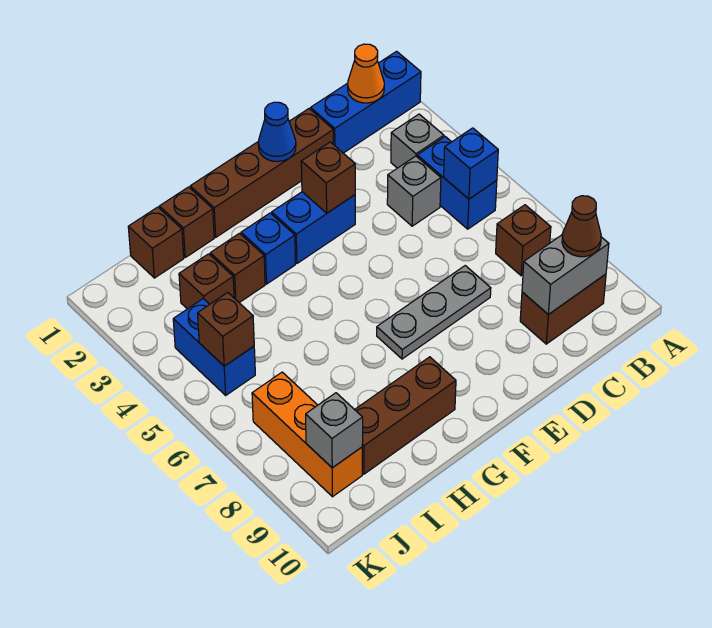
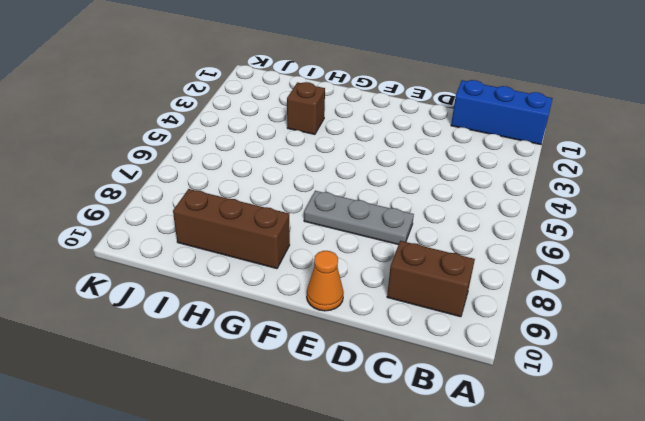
orange cone E10 level 1 -> orange cone B1 level 2
none -> grey brick B3 level 1
none -> blue brick B4:B5 level 1
none -> brown brick B7 level 1

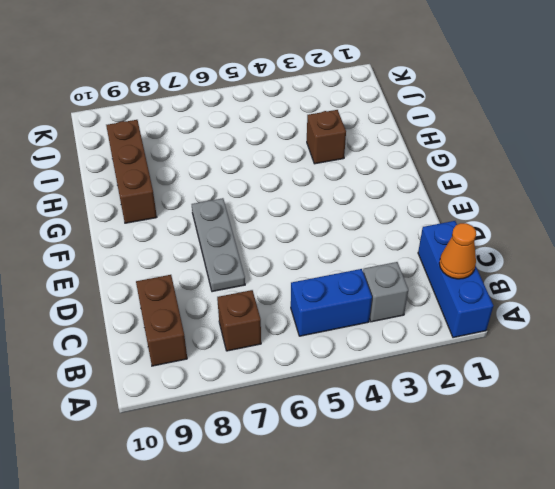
none -> grey brick C4 level 1
none -> brown brick D1:G1 level 1
none -> blue brick E3:F3 level 1

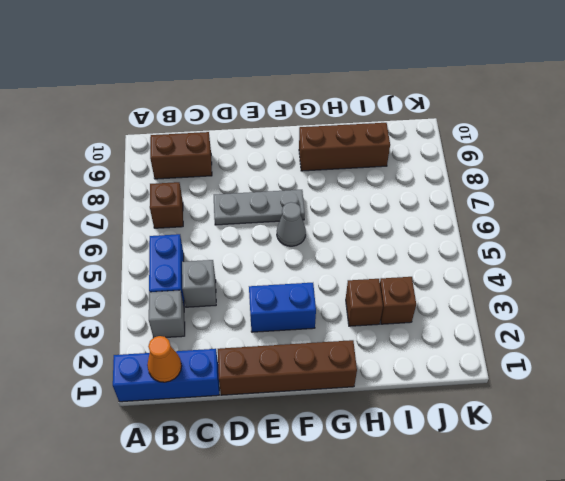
grey cone F6 level 1 -> none
none -> blue brick G3 level 1
none -> brown brick H1 level 1
none -> brown brick I1 level 1

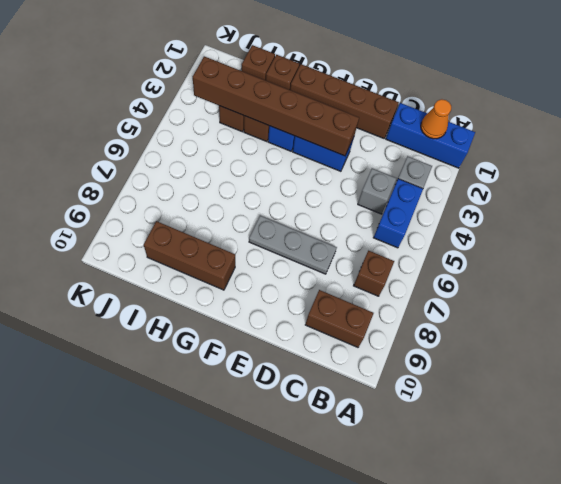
brown brick E3:J3 level 2 -> brown brick E3 level 2
none -> blue brick J4:J5 level 1
none -> orange brick J7:J9 level 1
none -> blue brick B5 level 2

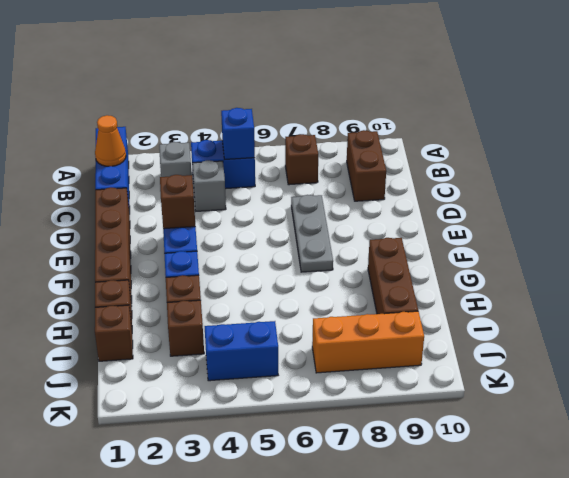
none -> grey brick B9:C9 level 2
none -> blue cone E1 level 2
none -> brown brick J5 level 2

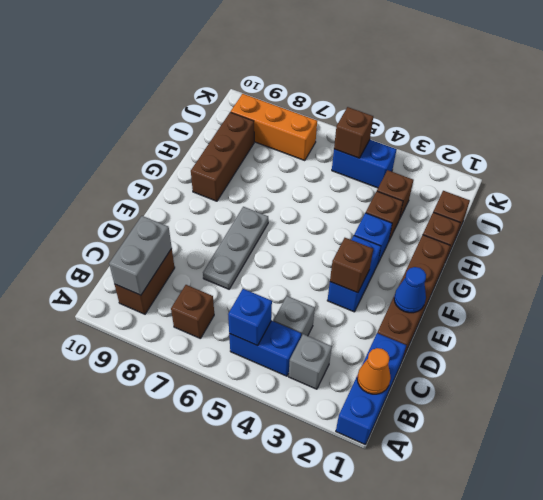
none -> grey brick J9 level 2
none -> brown cone B9 level 3

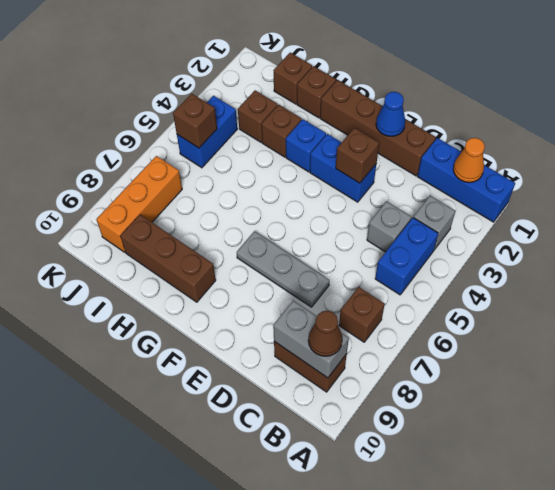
none -> blue brick B5 level 2
none -> grey brick J9 level 2

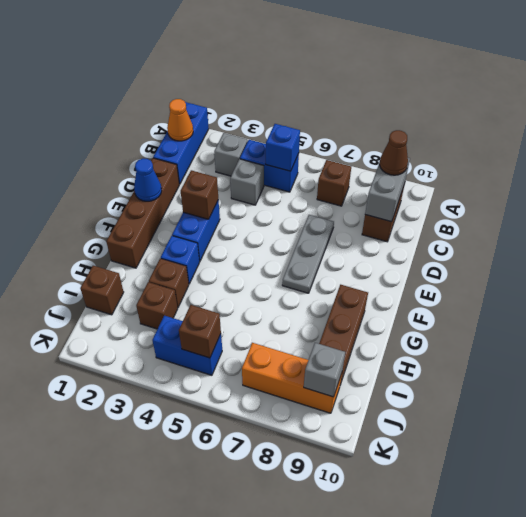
none -> brown brick H1 level 1

